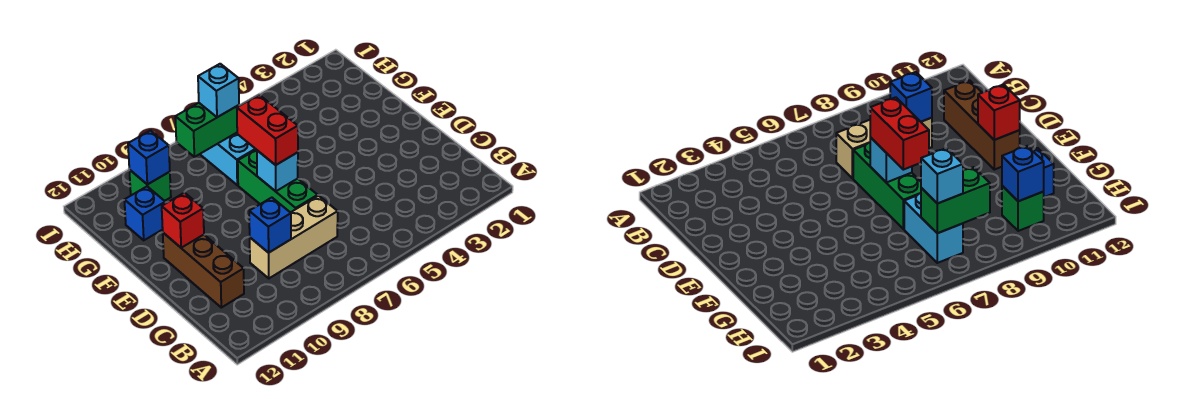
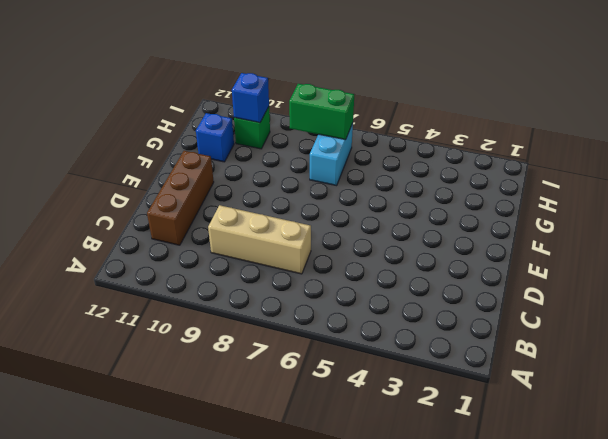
none -> green brick D7:F7 level 1
none -> blue brick C9 level 2
none -> cyan brick E7 level 2

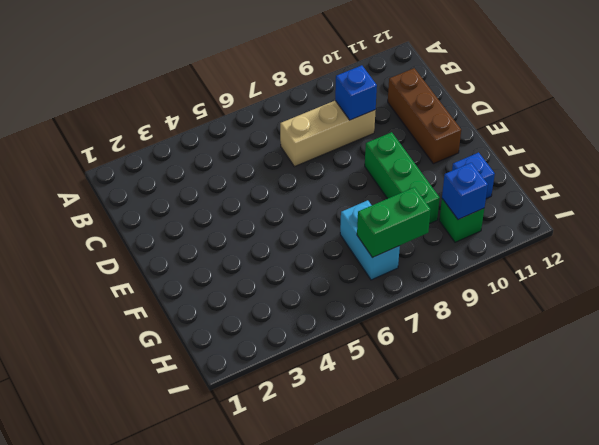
green brick E9:G9 level 1 -> green brick D7:F7 level 1
none -> cyan brick E7 level 2
none -> red brick E11 level 2
none -> red brick E7:F7 level 3

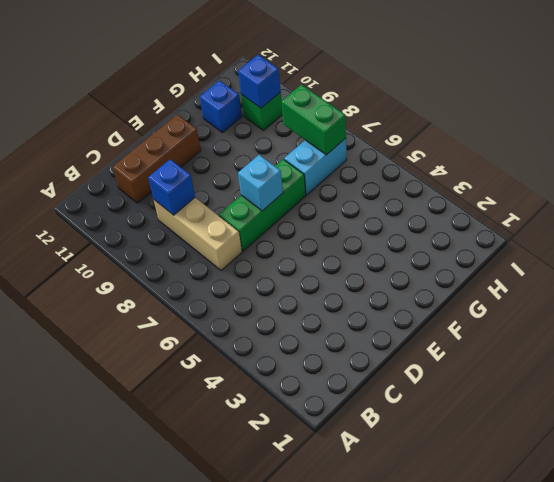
none -> red brick E11 level 2
none -> red brick E7:F7 level 3
none -> cyan brick H7 level 3

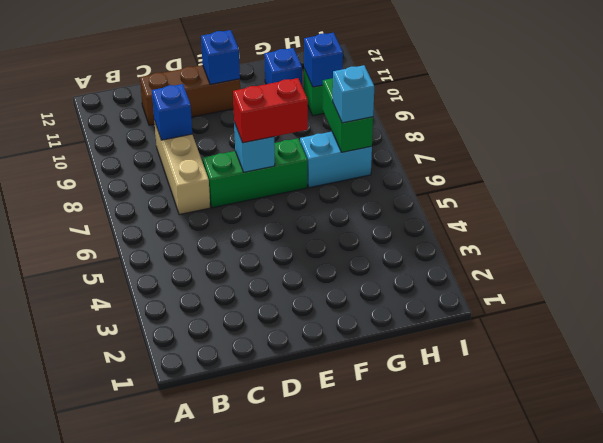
blue brick E11 level 2 -> red brick E11 level 2

